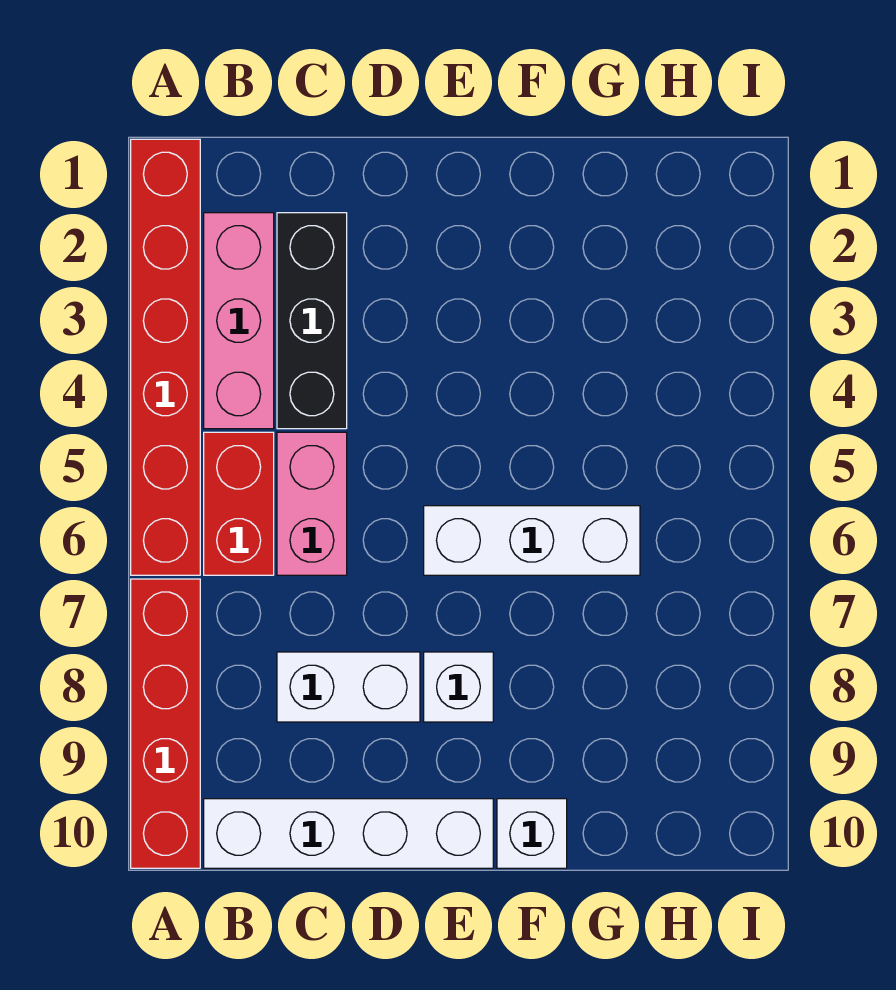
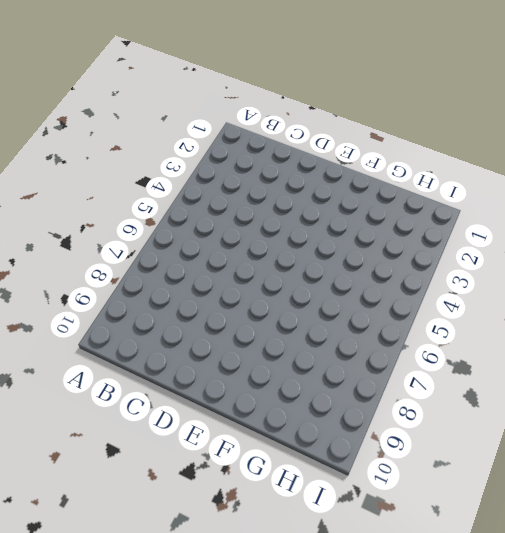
none -> red brick A1:A6 level 1
none -> red brick A7:A10 level 1

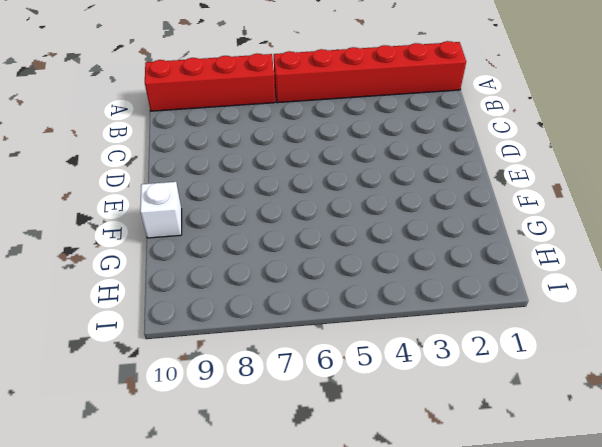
none -> pink brick B2:B4 level 1
none -> red brick B5:B6 level 1

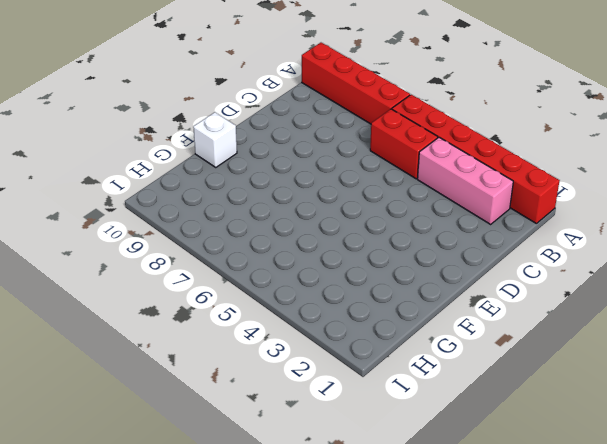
none -> white brick B10:E10 level 1
none -> black brick C2:C4 level 1

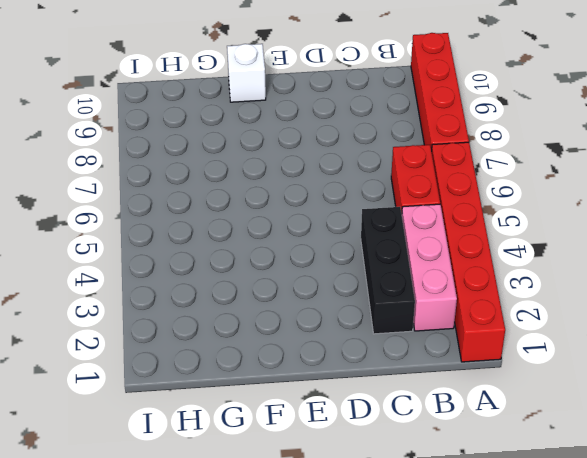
none -> white brick B10:E10 level 1
none -> pink brick C5:C6 level 1

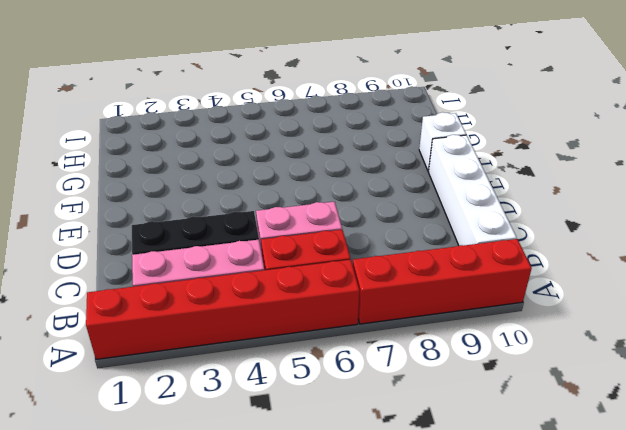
none -> white brick C8:D8 level 1
none -> white brick E6:G6 level 1

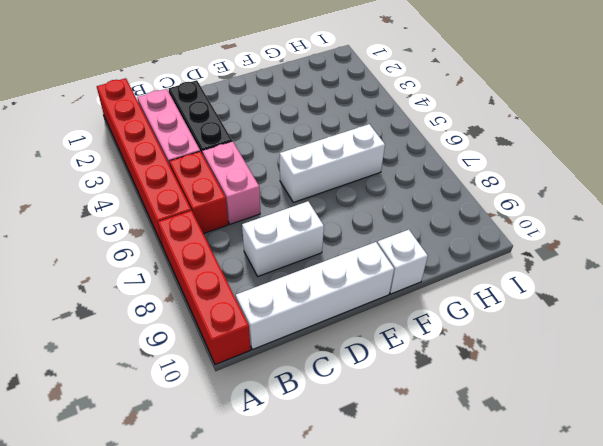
none -> white brick E8 level 1

